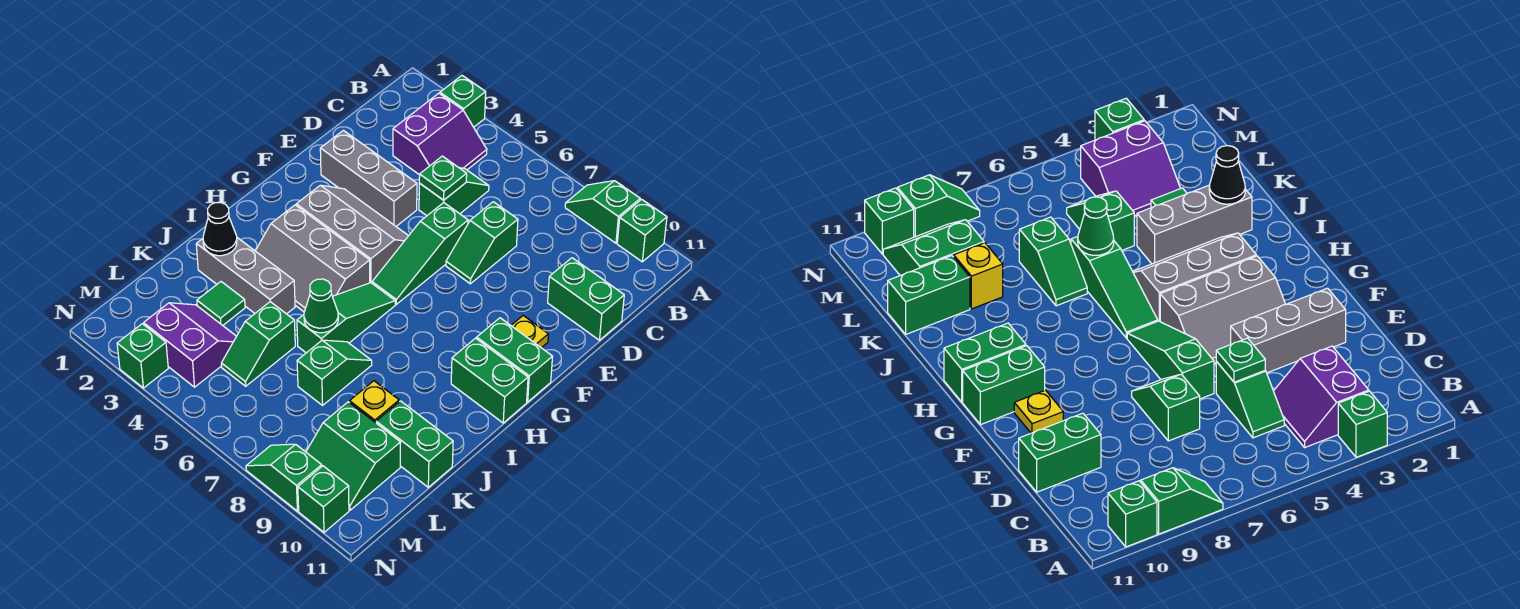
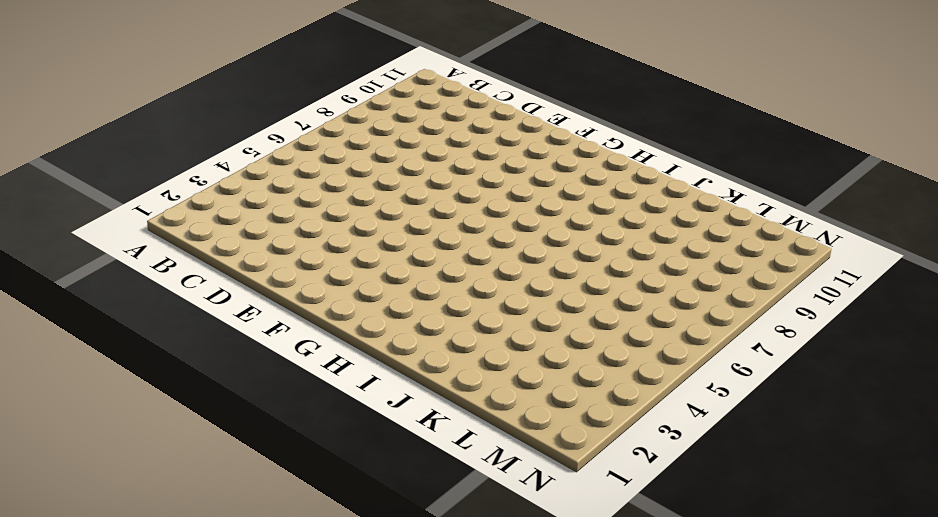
none -> green brick A3 level 1
none -> green slope A8:A9 level 1 top 9
none -> green brick A10 level 1

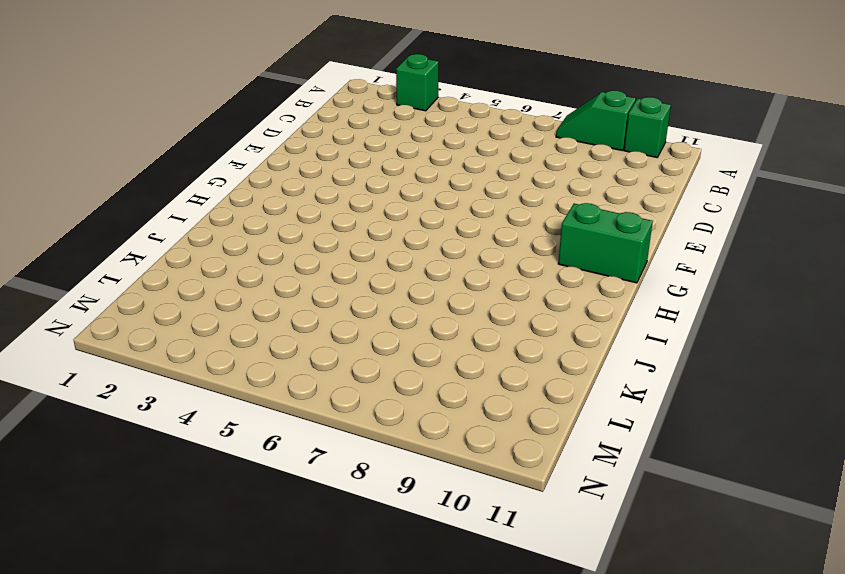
none -> purple slope B3:C4 level 1 top 3
none -> green slope C5:D5 level 1 top D
none -> green slope D7:E7 level 1 top D

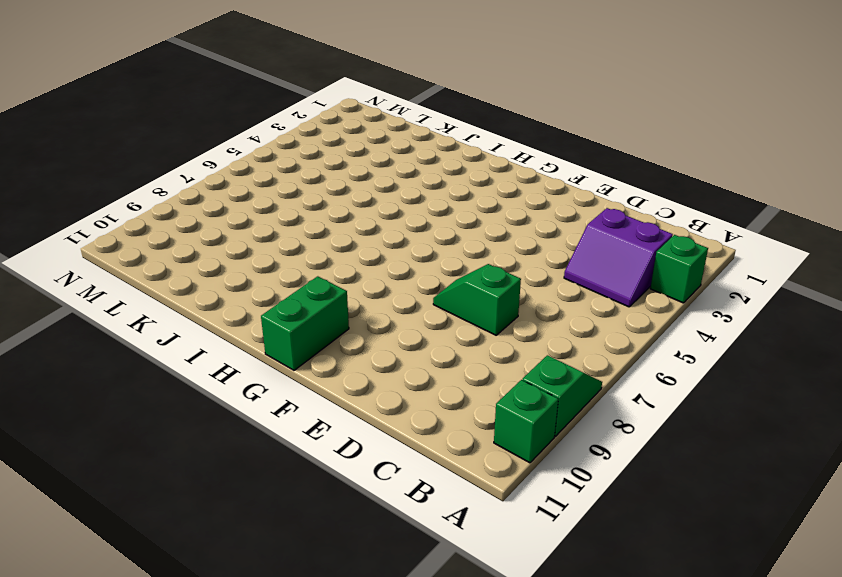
none -> green slope C5:D5 level 1 top D
none -> green brick D10:D11 level 1
none -> grey brick E2:E4 level 1

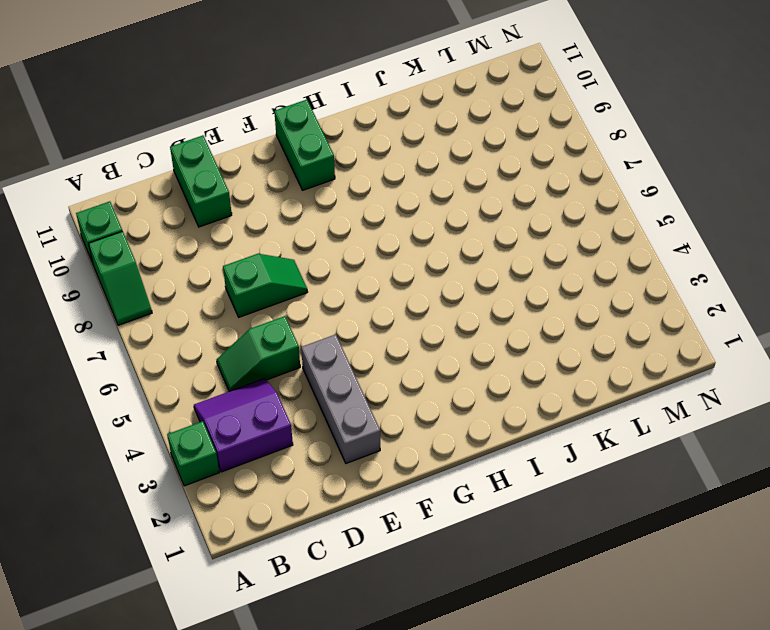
none -> green slope E6:G6 level 1 top E
none -> grey slope F3:G5 level 1 top G
none -> yellow plate F10 level 1

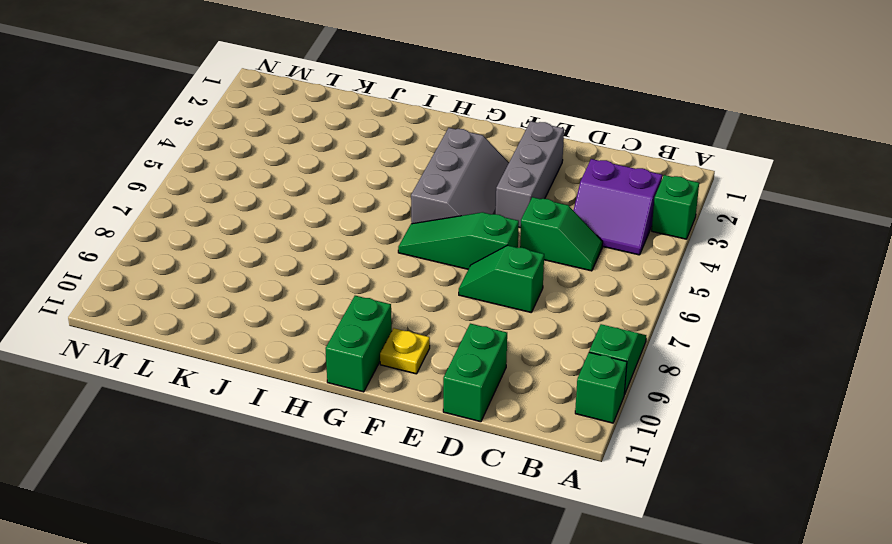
none -> grey slope H3:I5 level 1 top H
none -> green slope H6:J6 level 1 top J
none -> green brick H10:H11 level 1

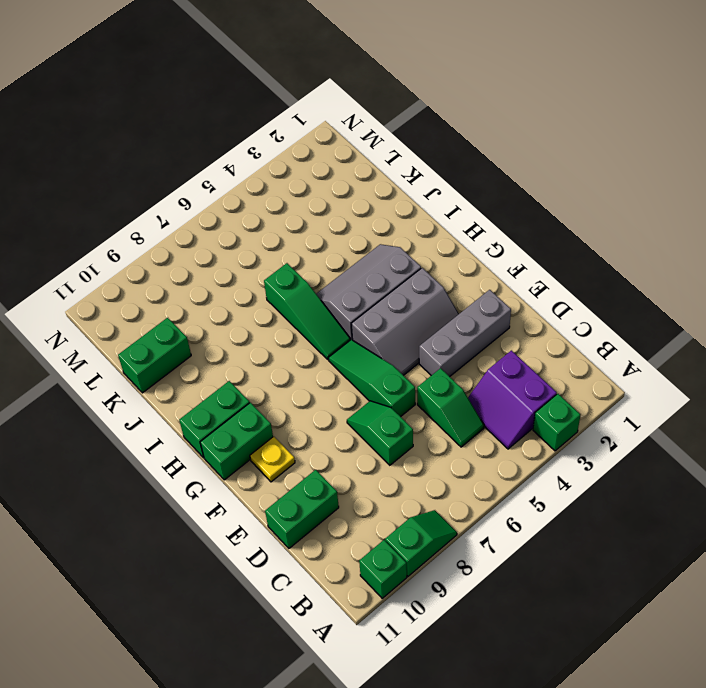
none -> grey brick J2:J4 level 1
none -> green slope J7:K7 level 1 top K
none -> green tile K3 level 1

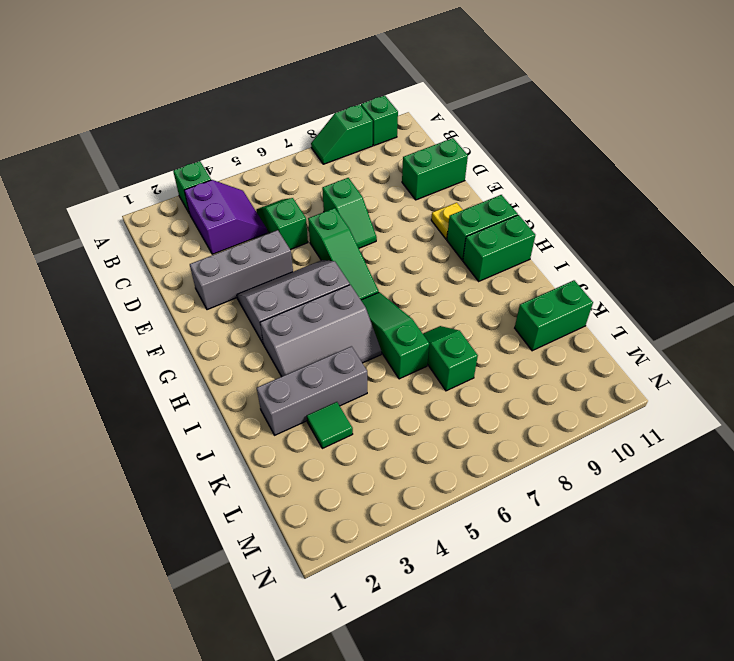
none -> green slope K5:L5 level 1 top K
none -> yellow brick K9 level 1
none -> purple slope L3:M4 level 1 top M

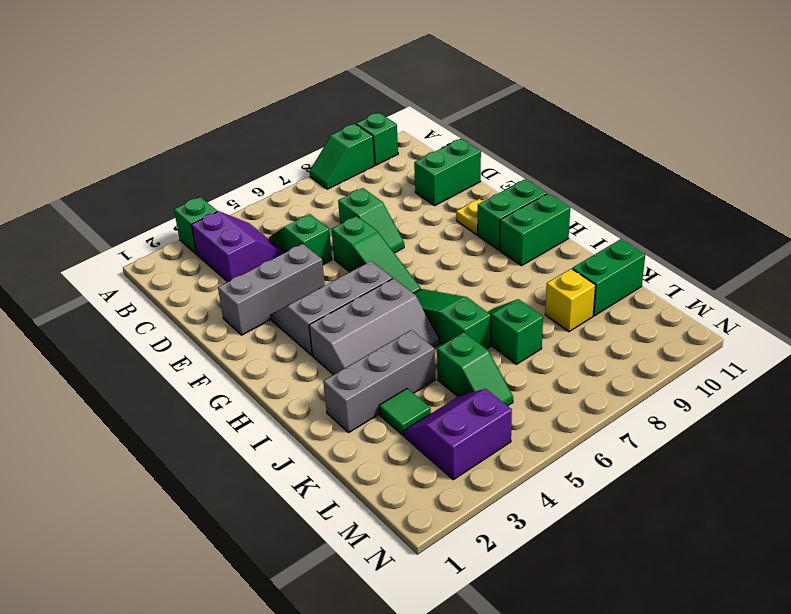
none -> green slope L9:M10 level 1 top L
none -> green brick N3 level 1
none -> green slope N8:N9 level 1 top 9

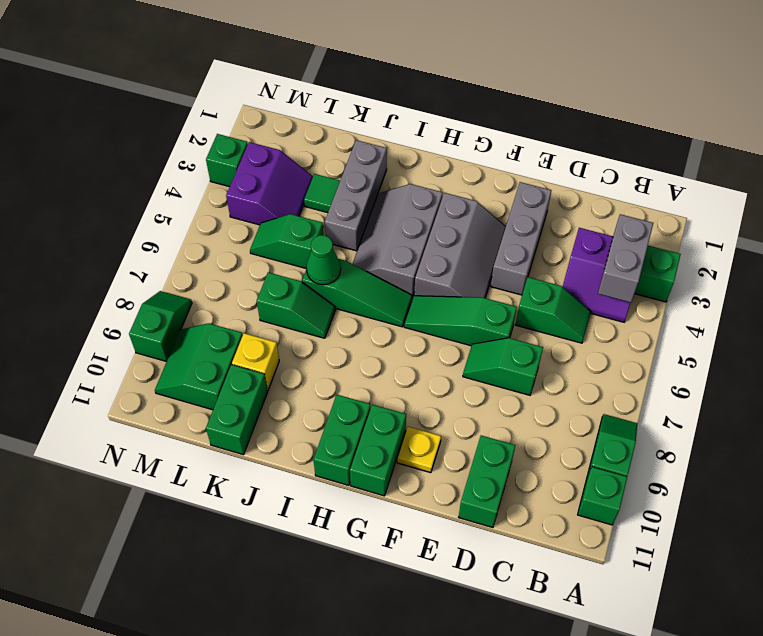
grey brick B3:B4 level 2 -> none
none -> green brick N10 level 1
none -> green plate D5 level 2
none -> black cone J2 level 2

